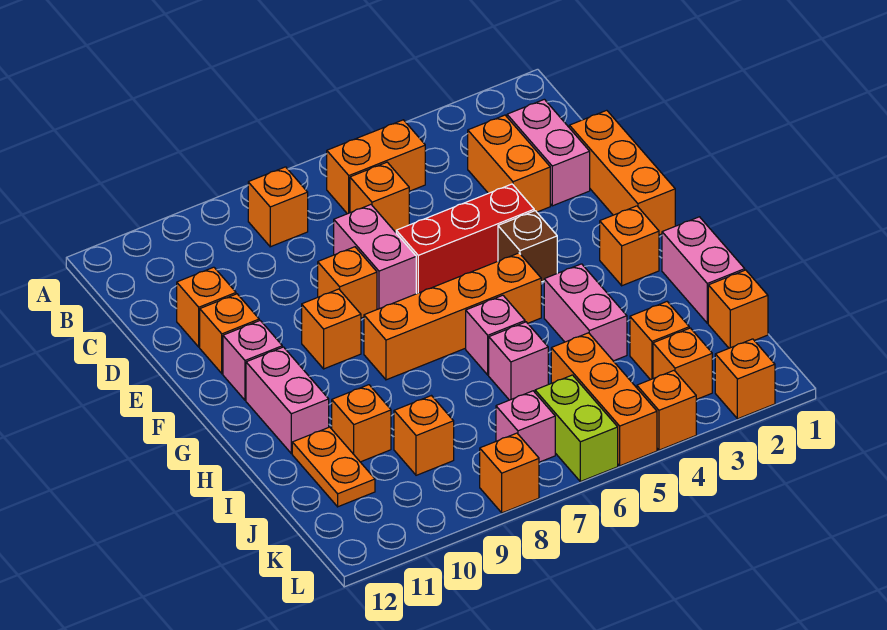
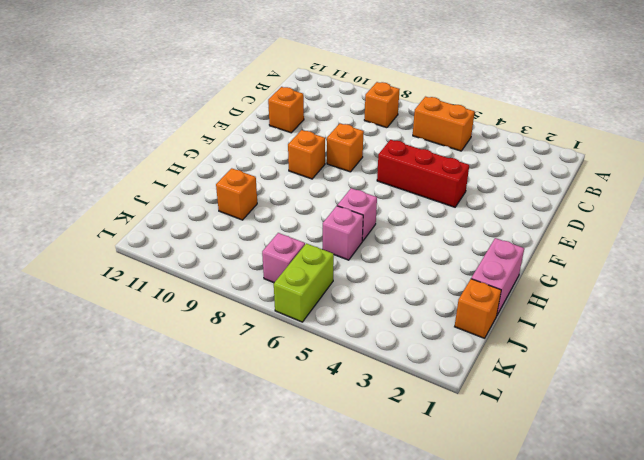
none -> pink brick C2:D2 level 1
none -> orange brick C3:D3 level 1
none -> orange brick C6 level 1
none -> orange brick D1:F1 level 1

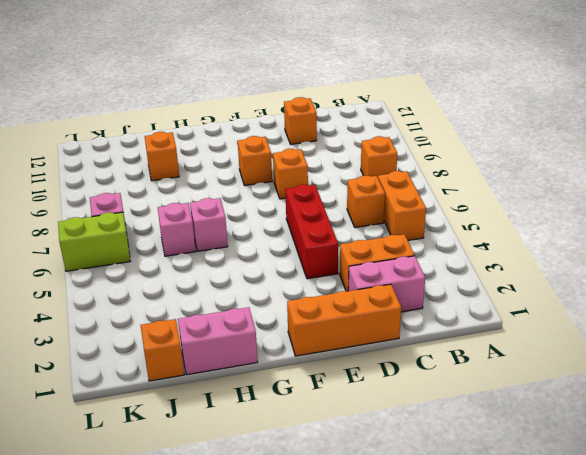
none -> pink brick D7:E7 level 1
none -> orange brick E11 level 1
none -> brown brick F4 level 1
none -> pink brick F11 level 1

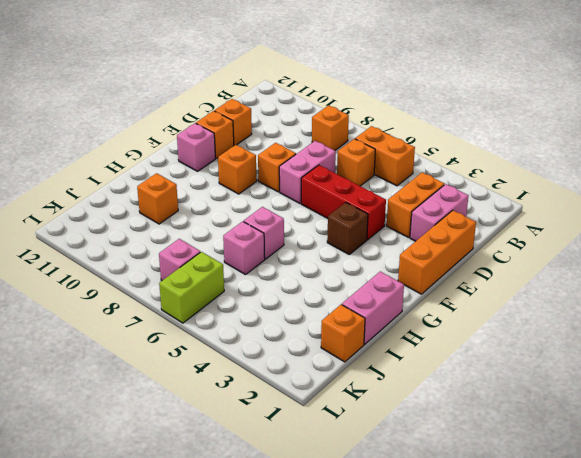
none -> orange brick G2 level 1
none -> orange brick G5:G8 level 1
none -> pink brick G11:H11 level 1
none -> pink brick H4:I4 level 1

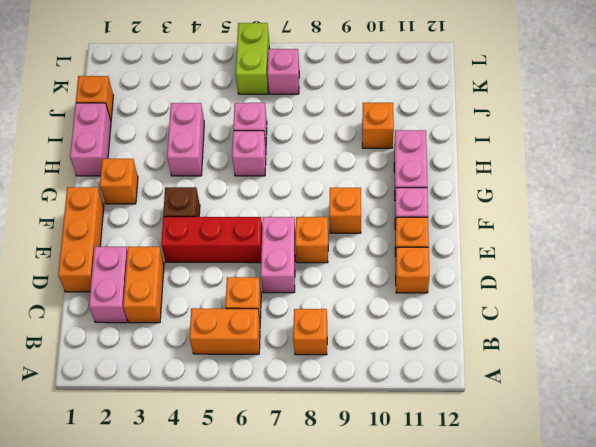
none -> orange brick G5:G8 level 1
none -> orange plate I11:J11 level 1
none -> orange brick J3 level 1
none -> orange brick J5:L5 level 1

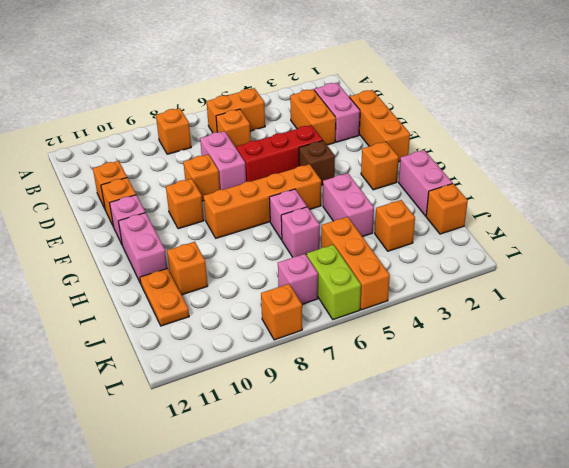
none -> orange brick J9 level 1
none -> orange brick K3 level 1
none -> orange brick L2 level 1
none -> orange brick L4 level 1

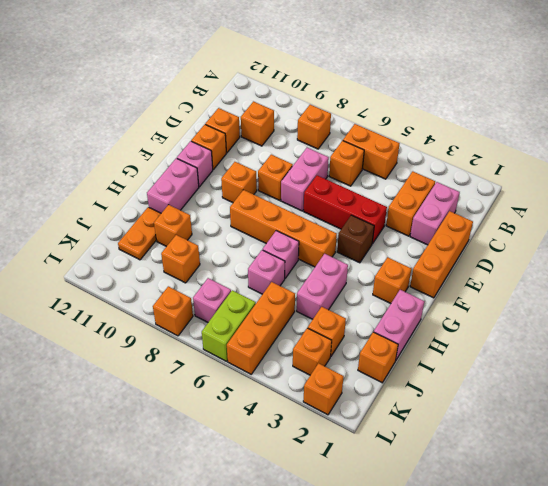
orange brick C10 level 1 -> orange brick L4 level 1

